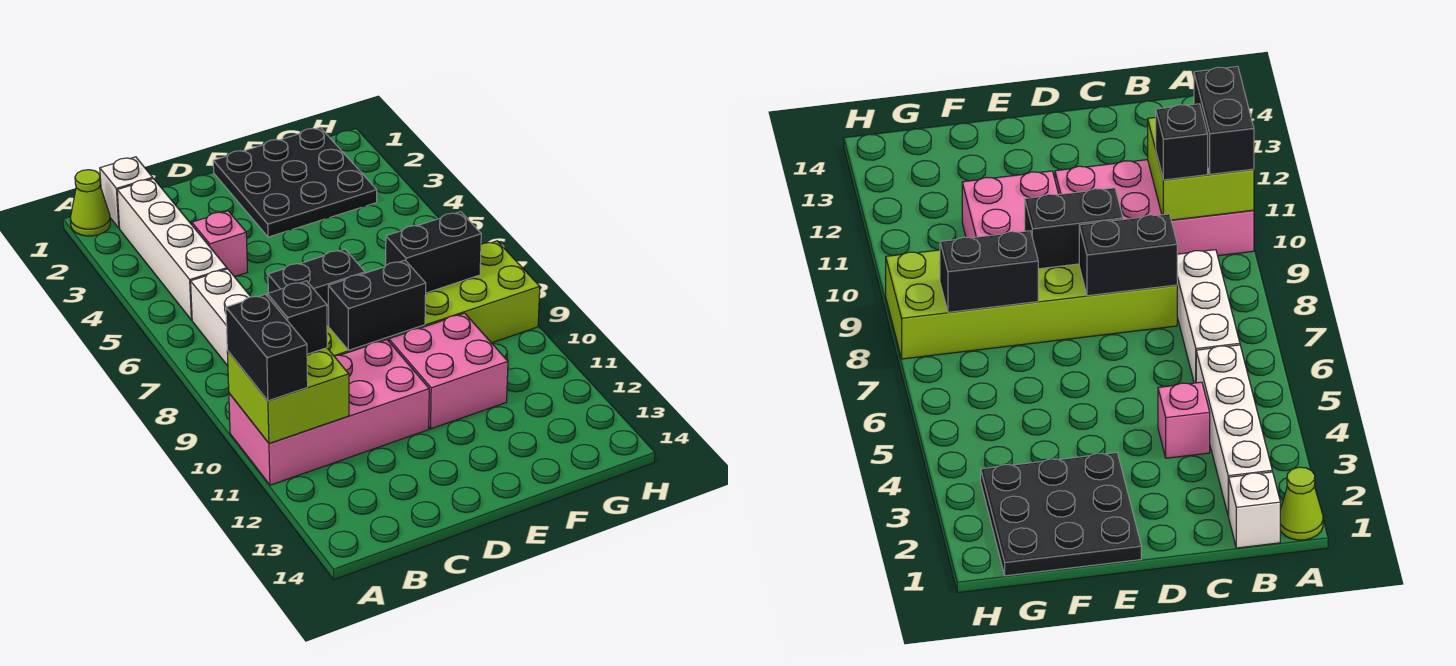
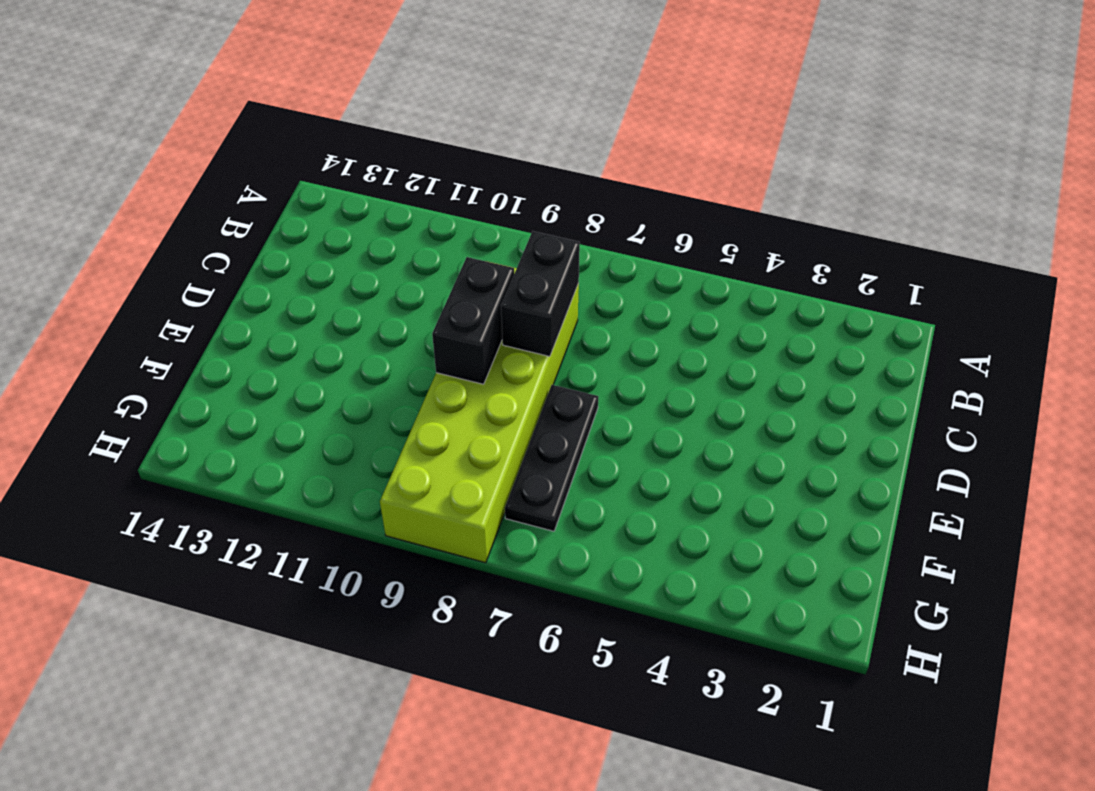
black plate E7:G7 level 1 -> none
none -> lime cone A1 level 1
none -> pink brick A10:D11 level 1
none -> white brick B1 level 1

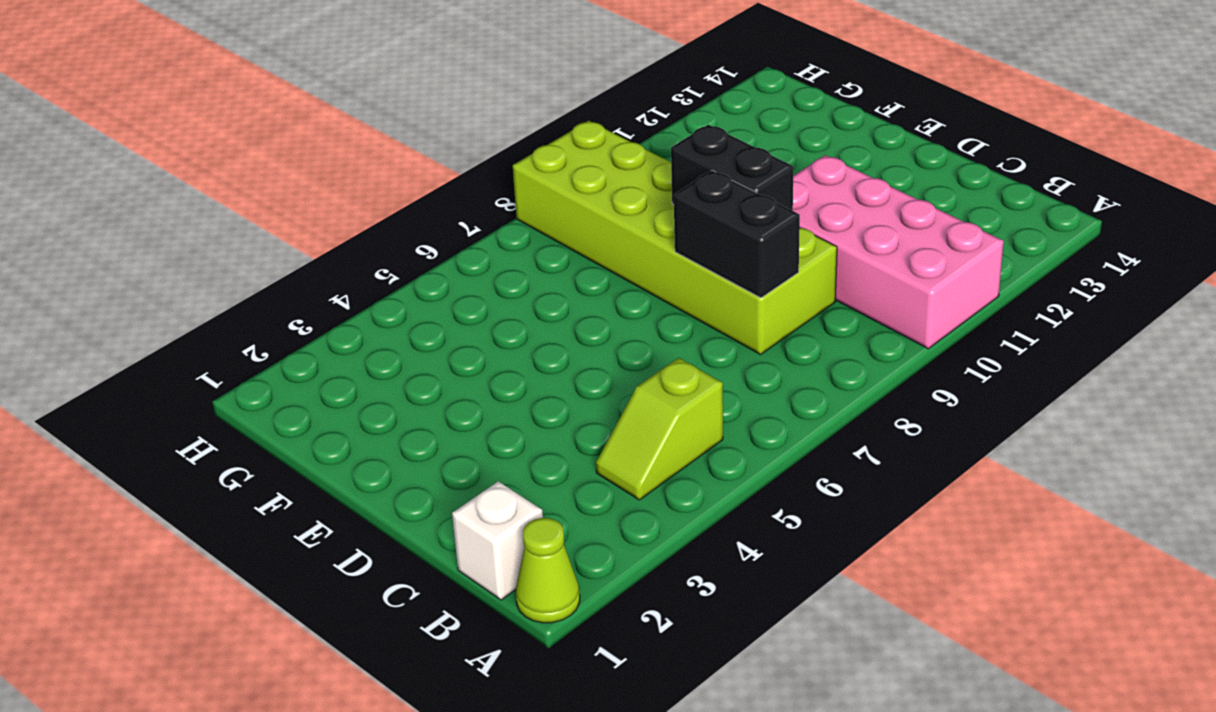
lime slope B4:B5 level 1 top 5 -> white brick B2:B5 level 1
none -> white brick B6:B8 level 1
none -> pink brick C4 level 1
none -> black plate E1:G3 level 1

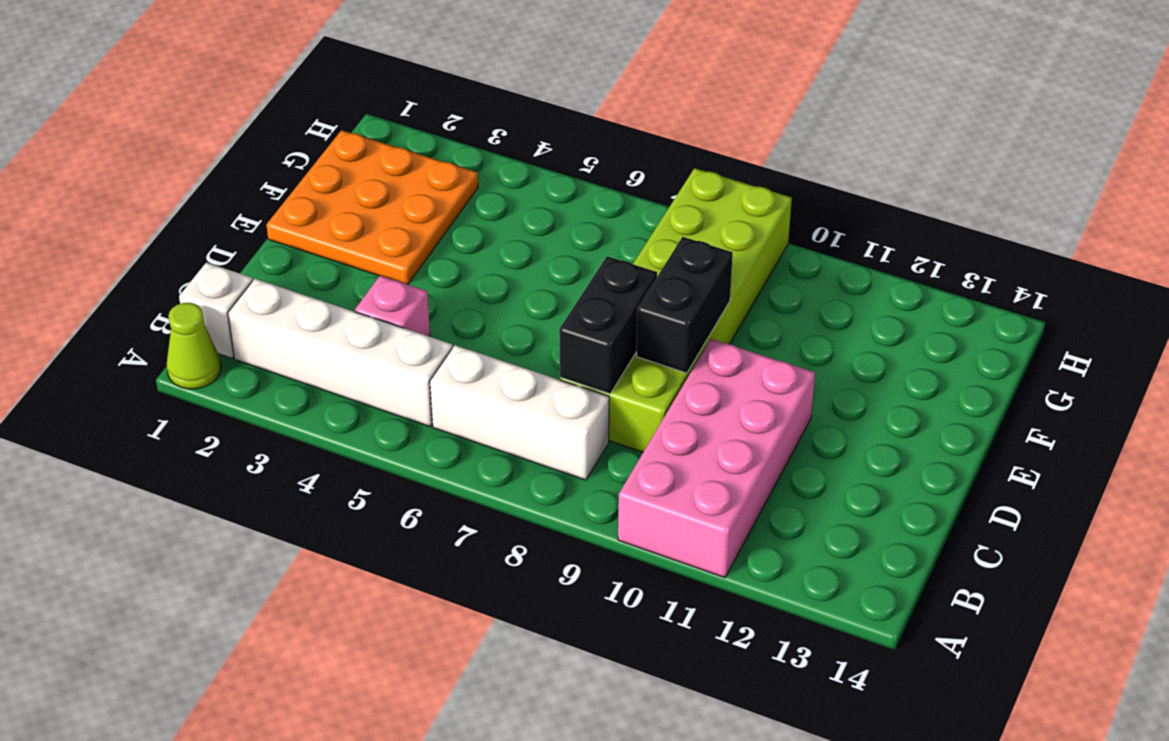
orange plate E1:G3 level 1 -> black plate E1:G3 level 1
none -> pink brick E10:F11 level 1
none -> lime brick A10:B11 level 2
none -> black brick F8:G8 level 2

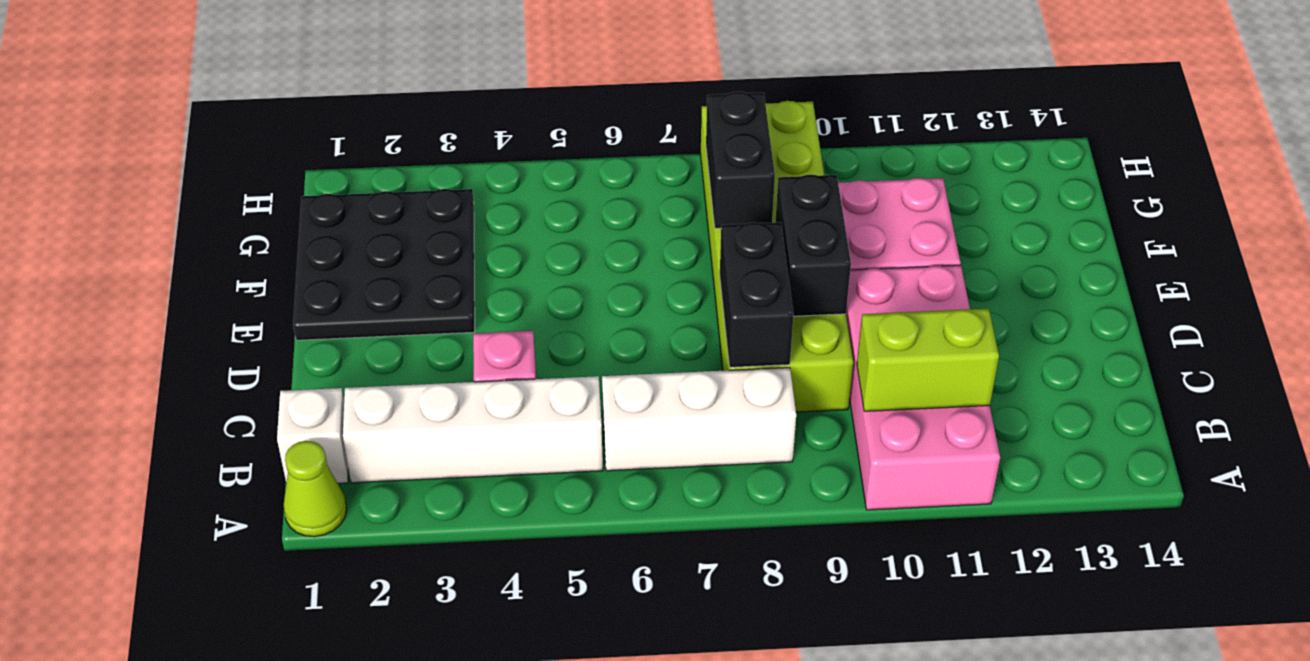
lime brick B10:B11 level 2 -> lime brick A10:B11 level 2
none -> black brick A10:A11 level 3
none -> black brick B10 level 3

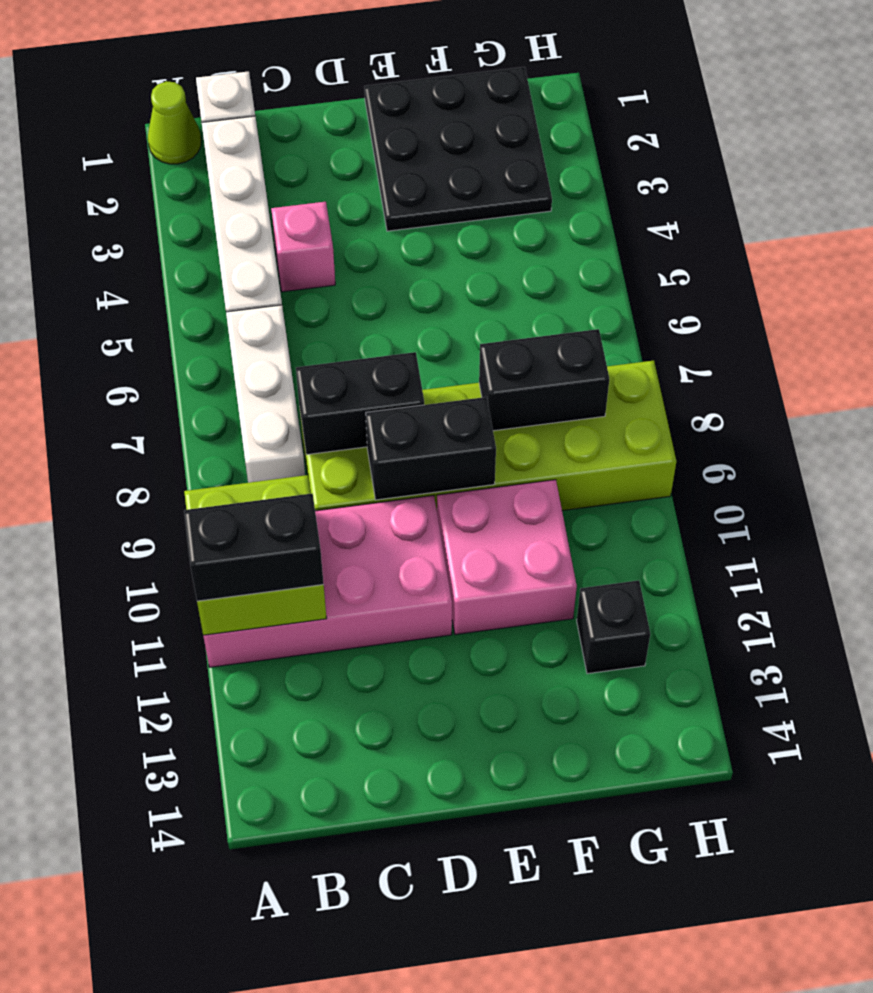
black brick A11:B11 level 3 -> black brick A10:A11 level 3
black brick G12 level 1 -> black brick B10 level 3

